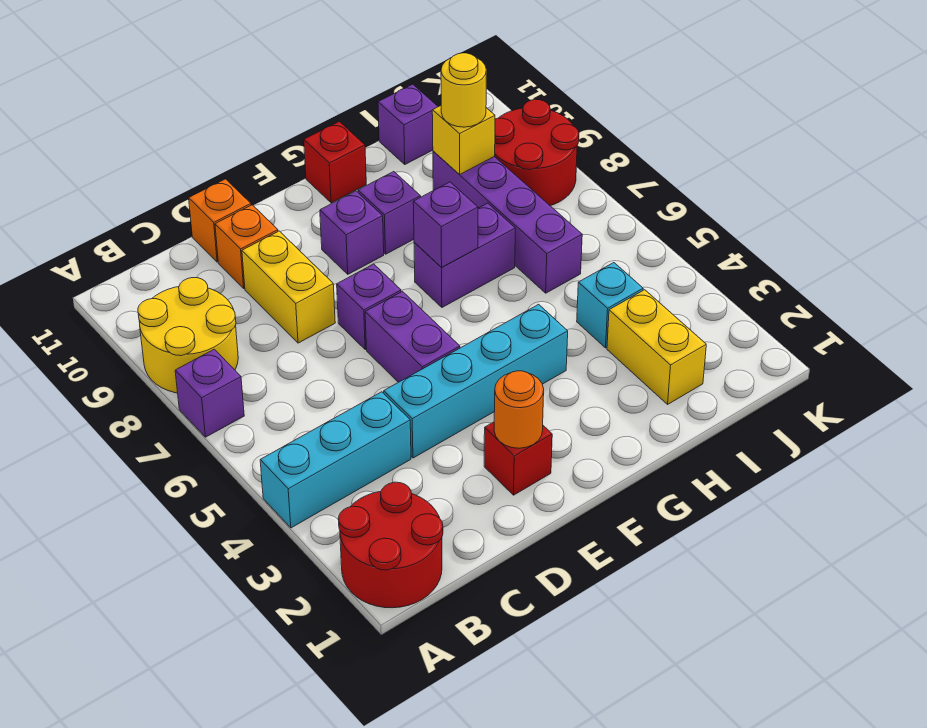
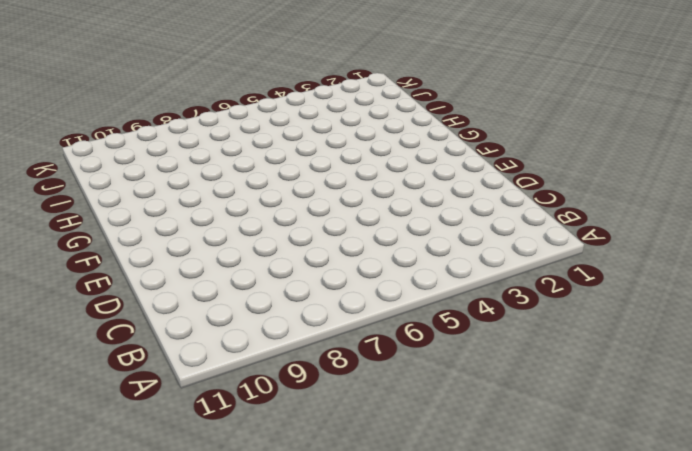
none -> red round brick A1:B2 level 1
none -> cyan brick A4:C4 level 1
none -> purple brick A7 level 1

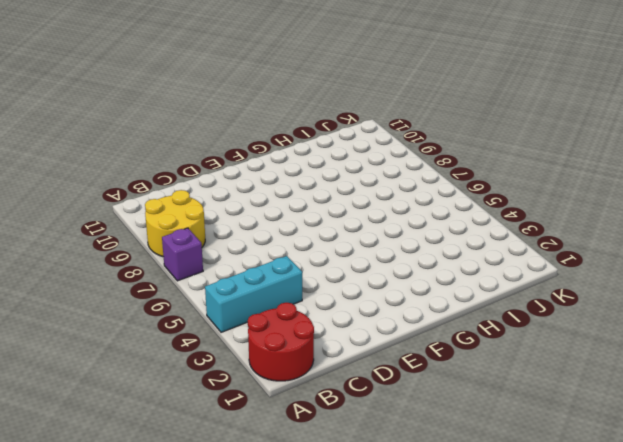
none -> cyan brick D4:G4 level 1
none -> yellow brick D8:D9 level 1
none -> orange brick D10 level 1

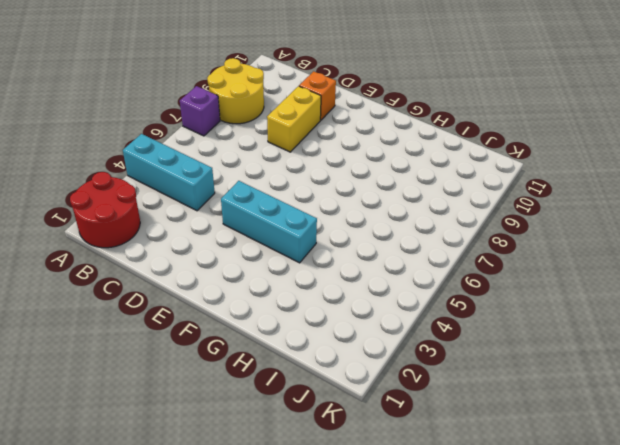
cyan brick E4:G4 level 1 -> cyan brick D4:G4 level 1
none -> orange brick D11 level 1
none -> red brick E2 level 1
none -> purple brick E5:E6 level 1

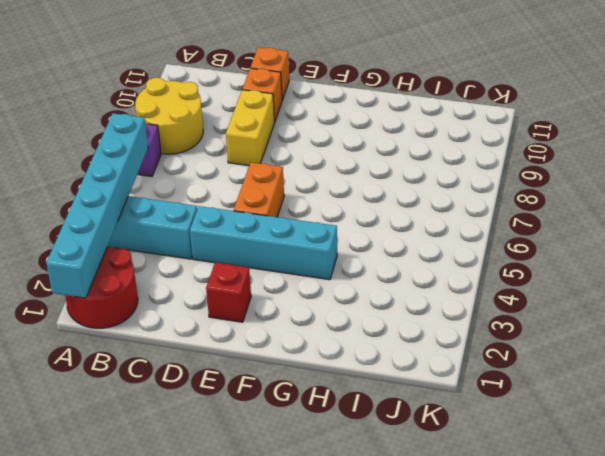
cyan brick A1:A6 level 2 -> none
orange brick E5:E6 level 1 -> purple brick E5:E6 level 1
none -> purple brick E7 level 1
none -> purple brick F9 level 1
none -> purple brick G7:H7 level 1

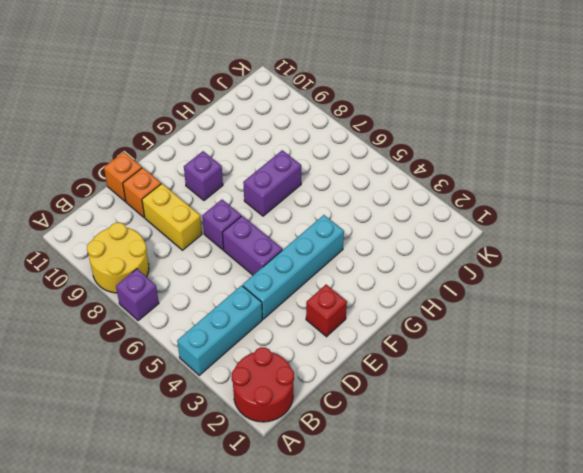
none -> purple brick G9 level 1
none -> red brick G11 level 1
none -> yellow brick I2:I3 level 1

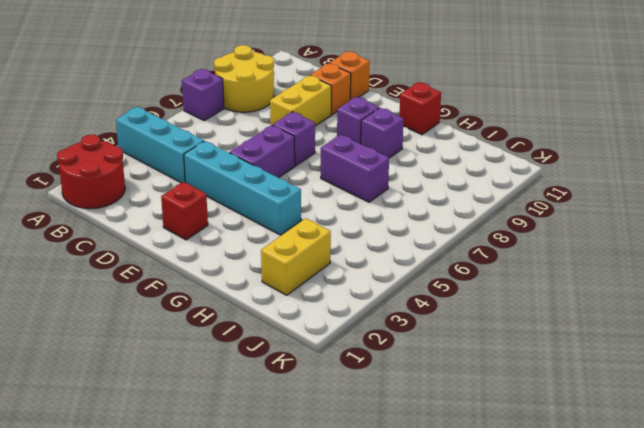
none -> cyan brick I4 level 1
none -> purple brick I6:I9 level 1
none -> purple brick I11 level 1

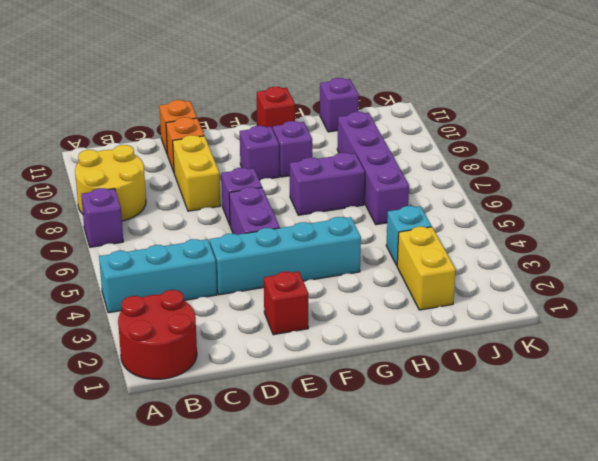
none -> red round brick J8:K9 level 1
none -> orange round brick E2 level 2
none -> purple brick G7 level 2

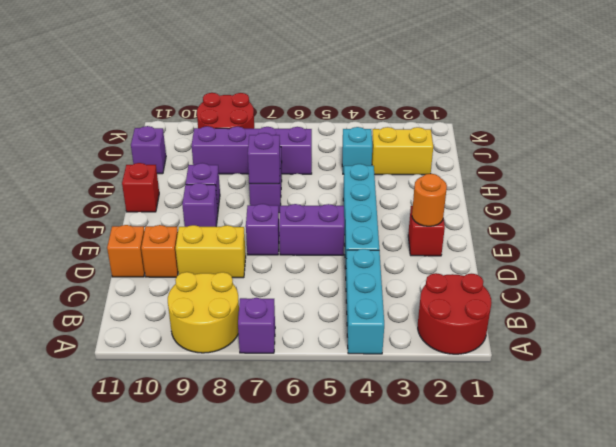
none -> yellow brick I9 level 2
none -> yellow round brick I9 level 3

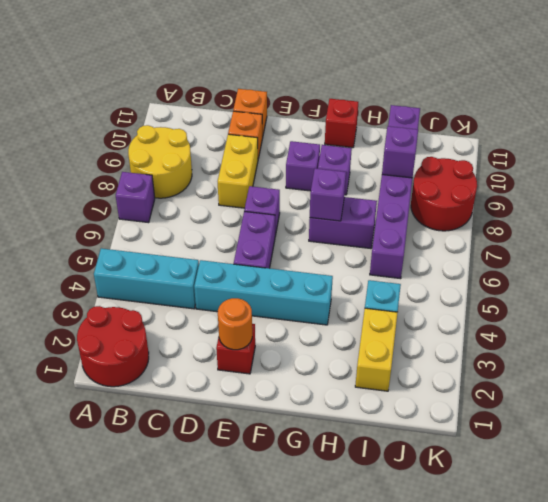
purple brick I9 level 2 -> yellow brick I9 level 2
none -> yellow round brick I9 level 3

